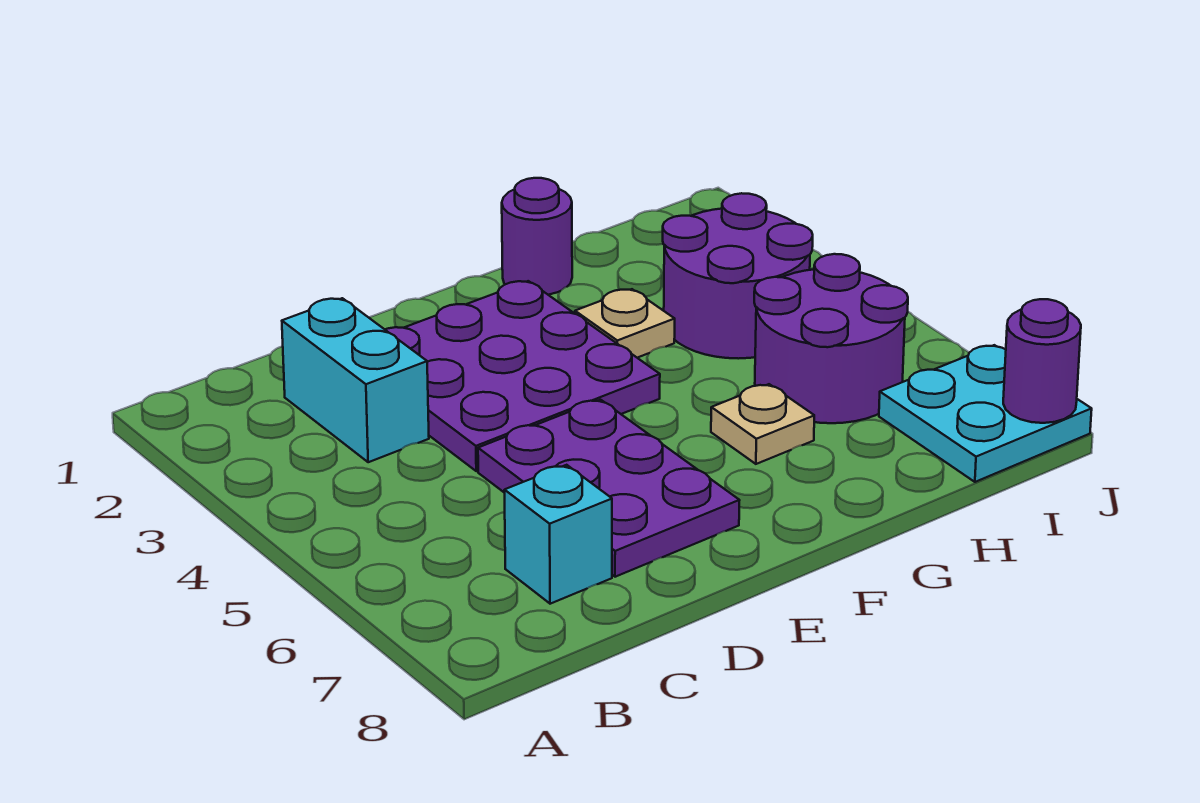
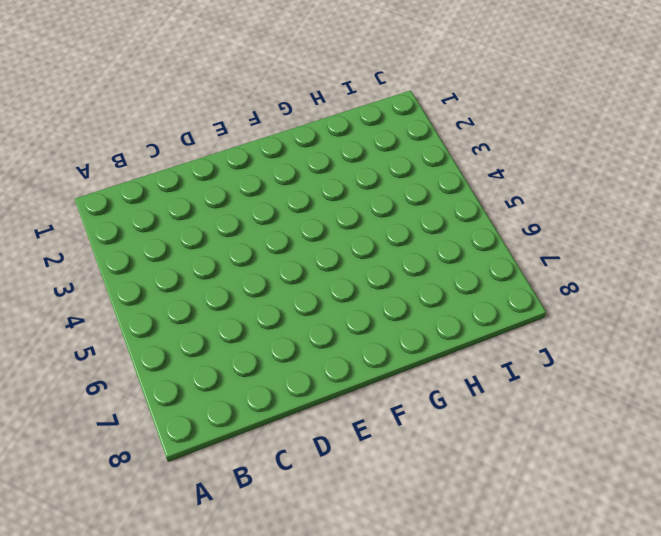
none -> cyan brick C2:C3 level 1
none -> cyan brick C7 level 1

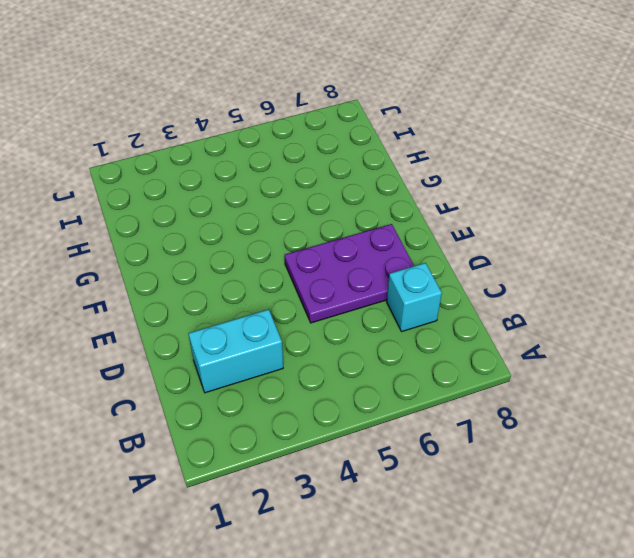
none -> purple plate D2:F4 level 1
none -> purple round brick G1 level 1

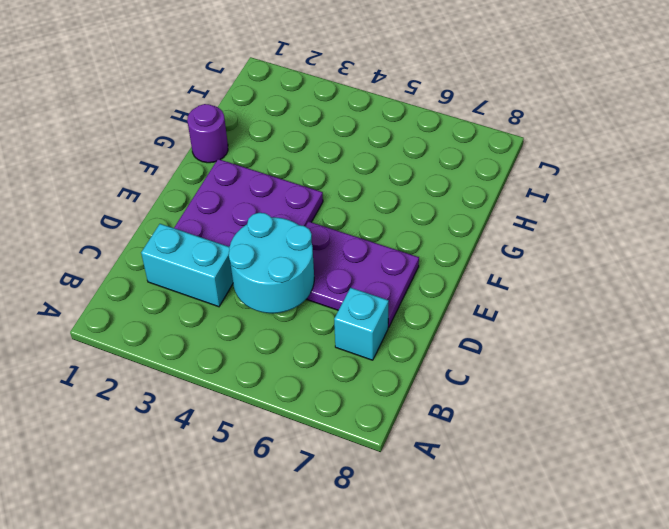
cyan round brick C4:D5 level 2 -> none
none -> tan plate G3 level 1
none -> tan plate G6 level 1

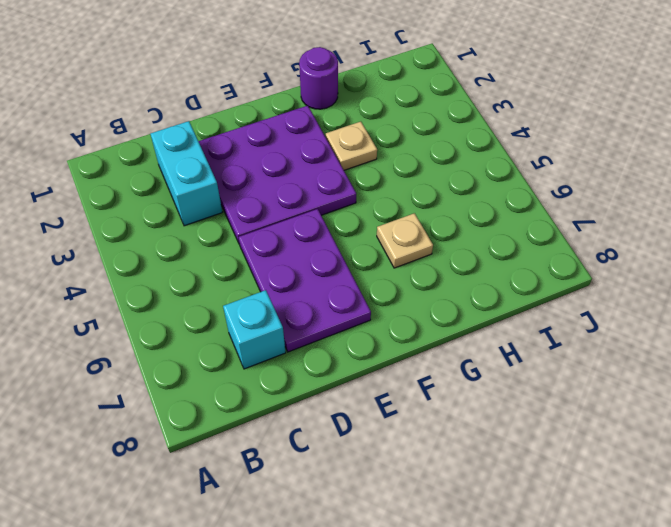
none -> purple round brick H3:I4 level 1
none -> purple round brick H5:I6 level 1

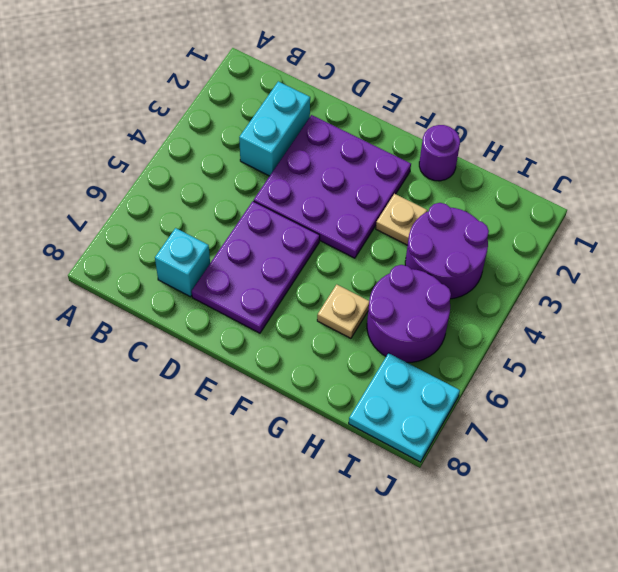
none -> purple round brick J8 level 2

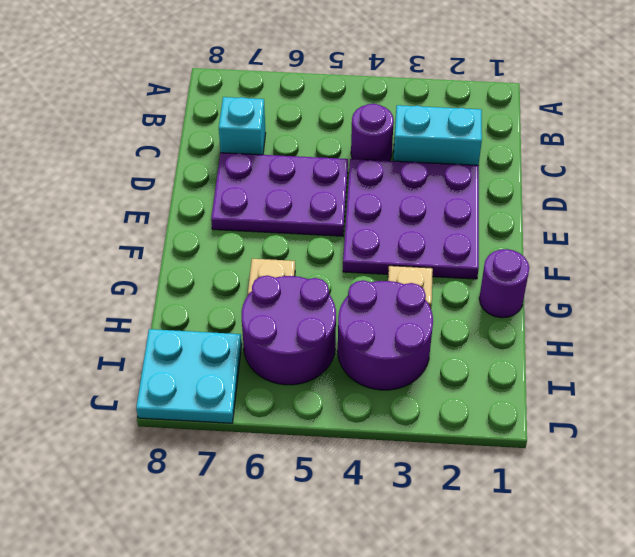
purple round brick C4 level 1 -> purple round brick J8 level 2

